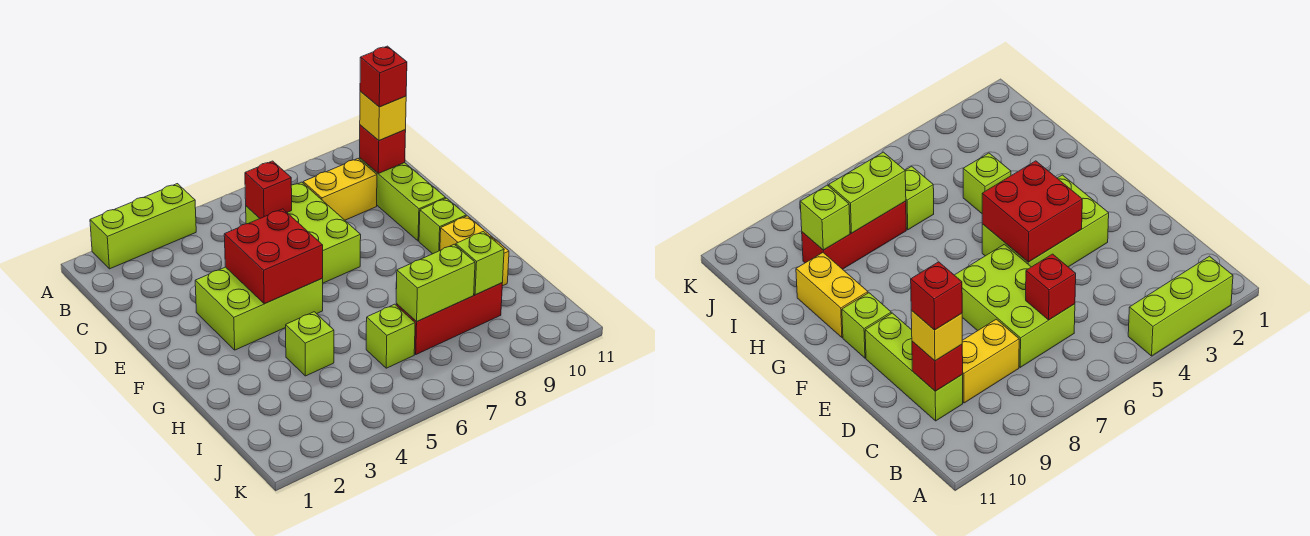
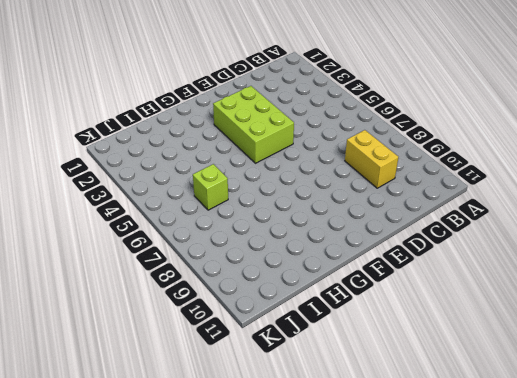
none -> lime brick A2:A4 level 1
none -> lime brick C6:E7 level 1
none -> lime brick C10:E10 level 1

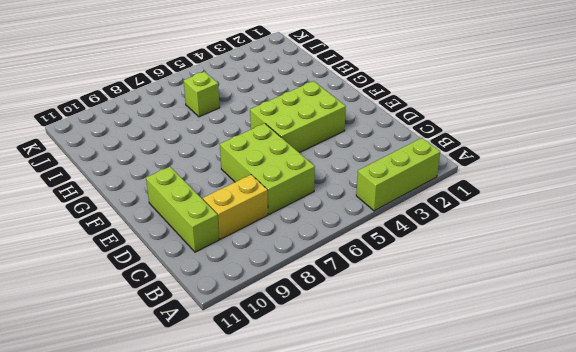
none -> lime brick F10 level 1
none -> yellow brick G10:H10 level 1
none -> lime brick H4 level 1

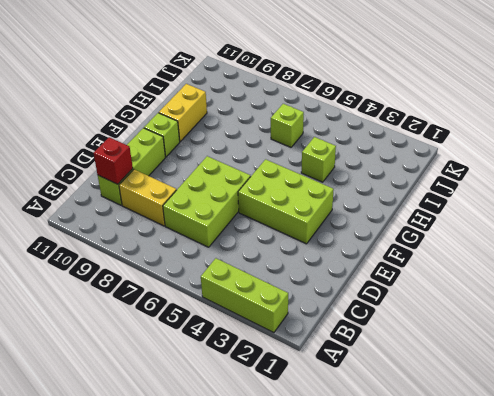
none -> red brick I7:I9 level 1
none -> red brick C6 level 2
none -> red brick E4:F5 level 2

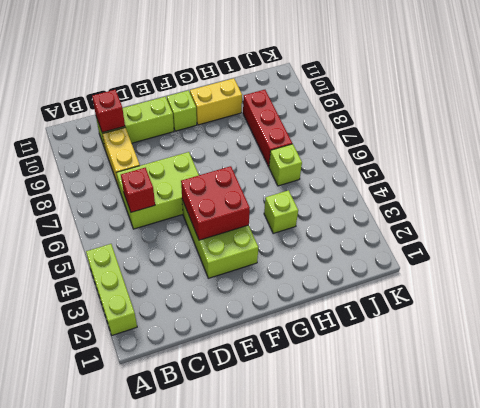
none -> lime brick I7:I8 level 2
none -> lime brick I9 level 2
none -> yellow brick C10 level 3

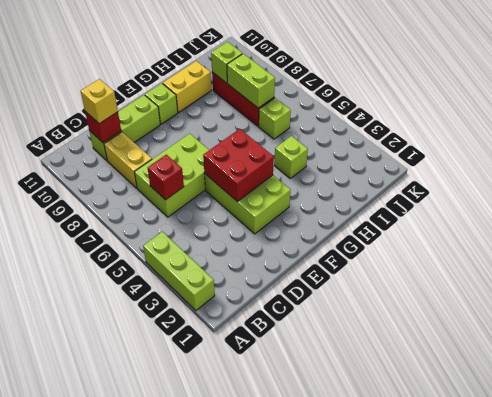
none -> red brick C10 level 4

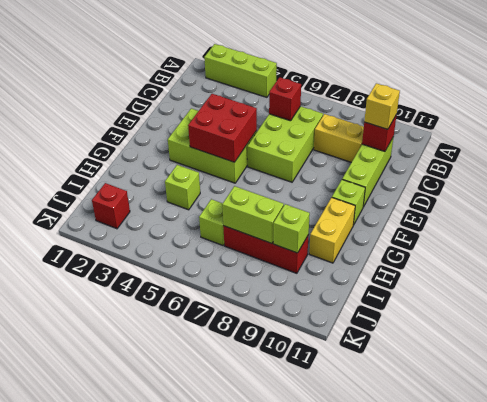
red brick J2 level 1 -> red brick C10 level 4

